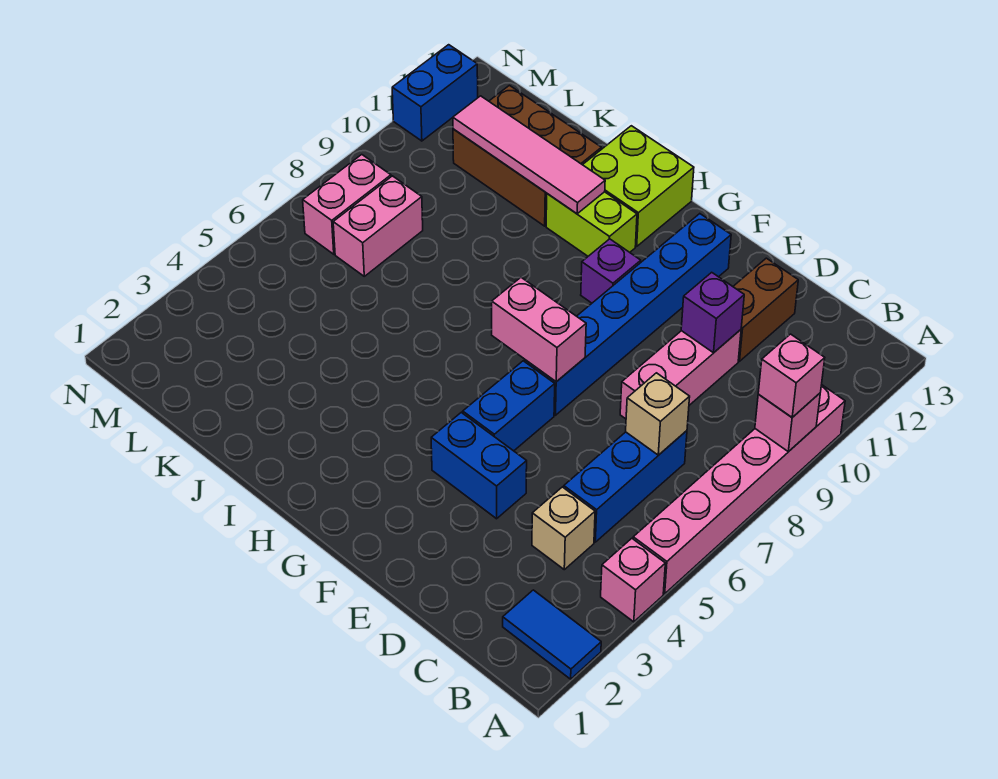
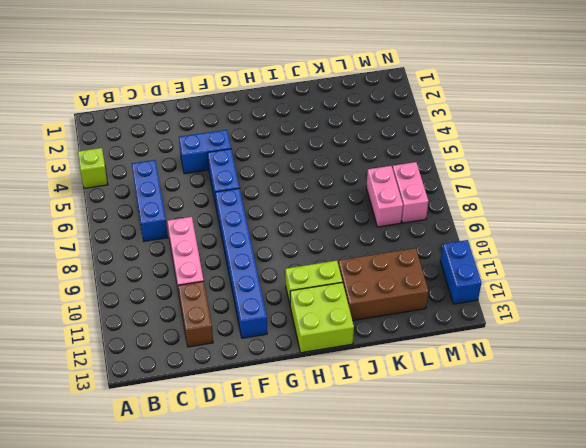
lime brick A4 level 1 -> pink brick A4 level 1
none -> blue tile A2:B2 level 1
none -> pink brick A5:A10 level 1
none -> tan brick C4 level 1

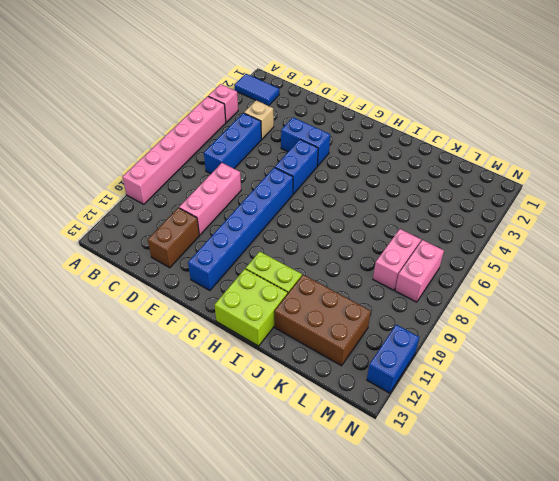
none -> purple brick G10 level 1
none -> pink brick A9 level 2
none -> tan brick C7 level 2

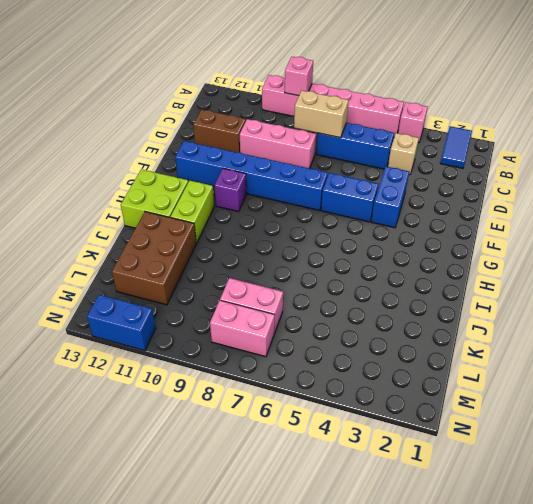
tan brick C7:C8 level 2 -> tan brick C7 level 2
none -> purple brick D10 level 2
none -> pink brick F7:G7 level 2
none -> pink tile I11:L11 level 2

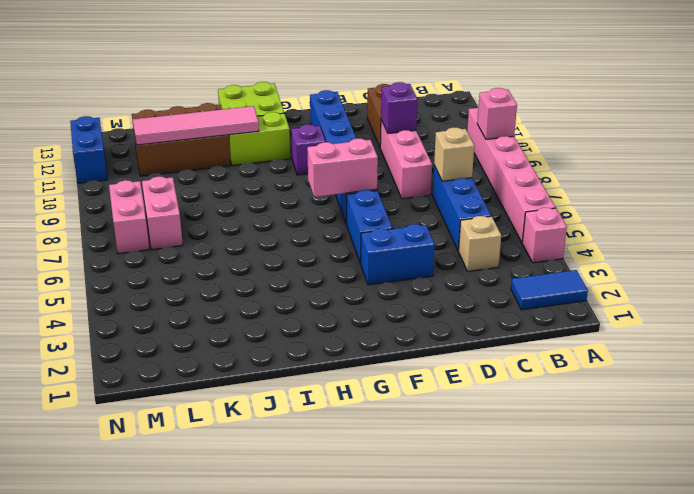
none -> pink brick A9 level 3

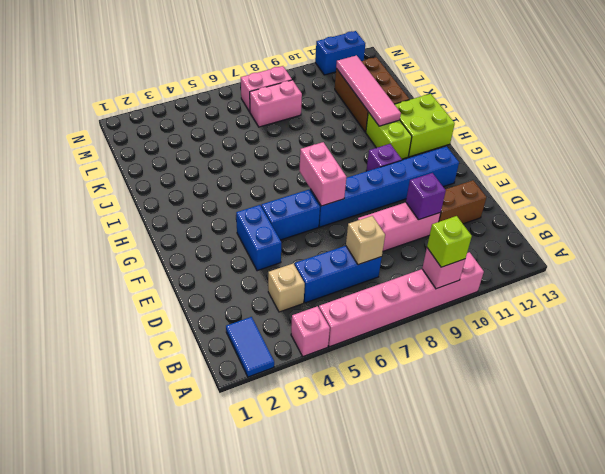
lime brick A9 level 3 -> pink brick A9 level 3

